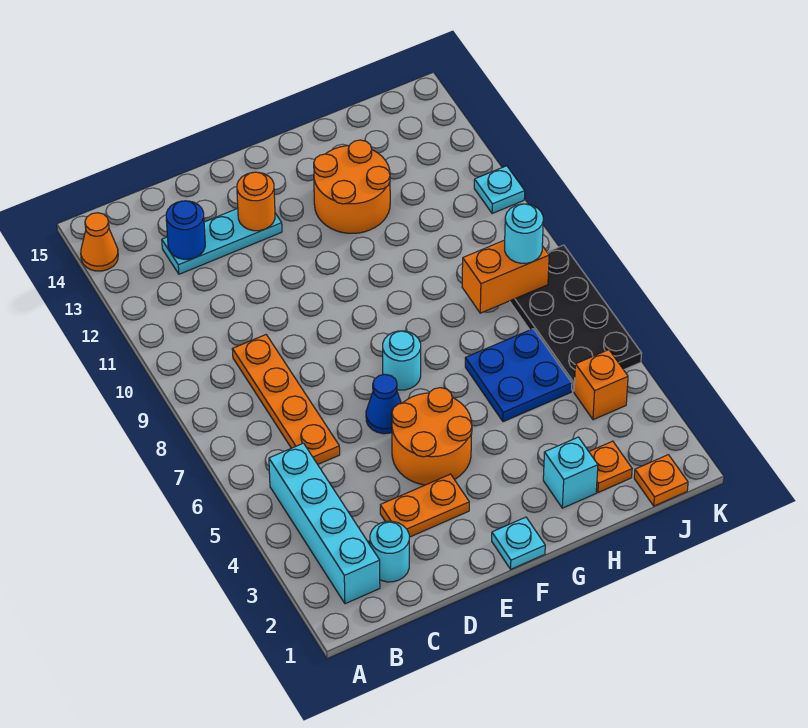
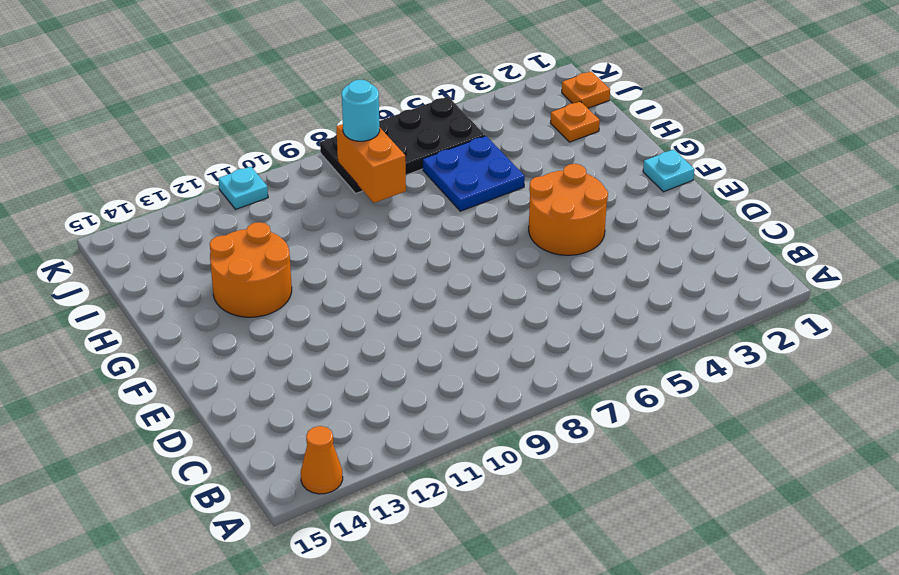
none -> cyan brick B2:B5 level 1
none -> cyan round brick C2 level 1
none -> orange plate C6:C9 level 1

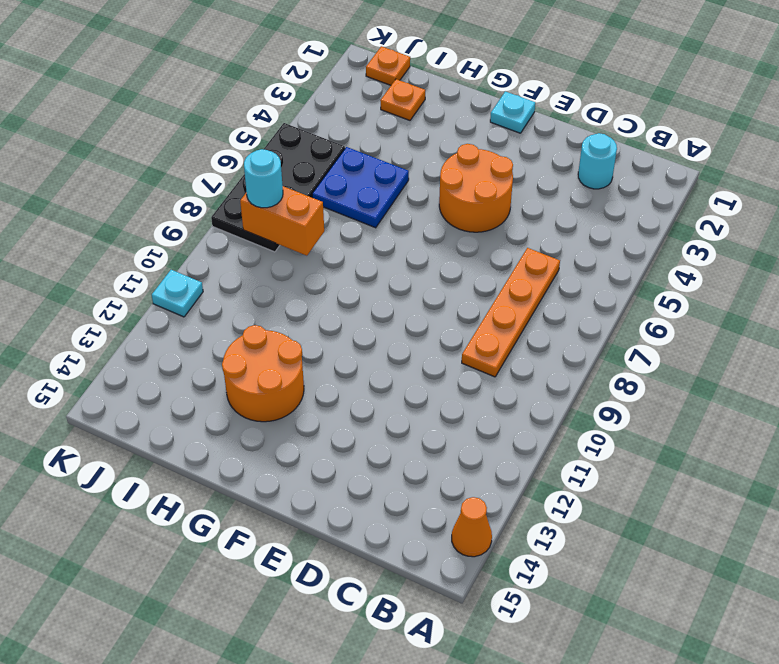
none -> cyan brick B2:B5 level 1
none -> cyan plate C13:E13 level 1
none -> orange plate D3:E3 level 1

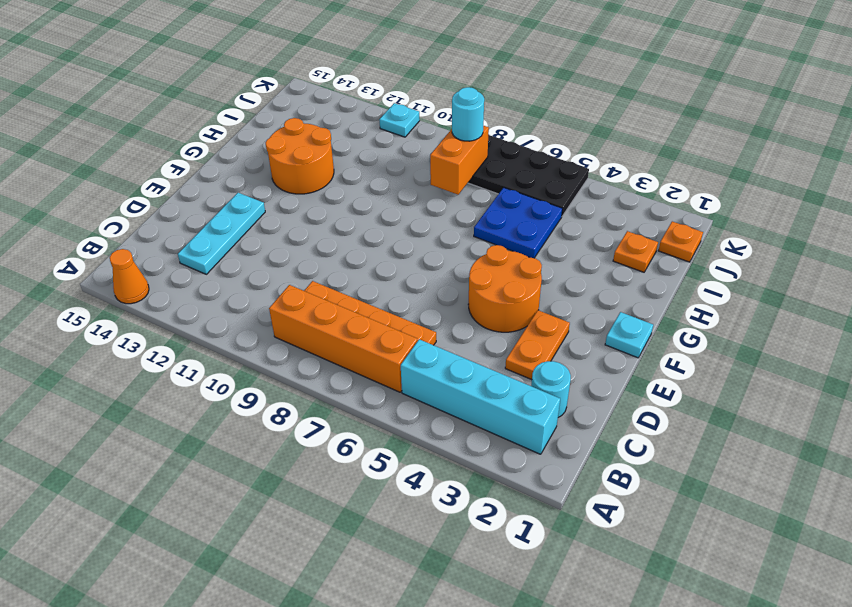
orange brick B6:B9 level 1 -> none
none -> blue cone E6 level 1
none -> cyan round brick F7 level 1
none -> cyan brick H2 level 1

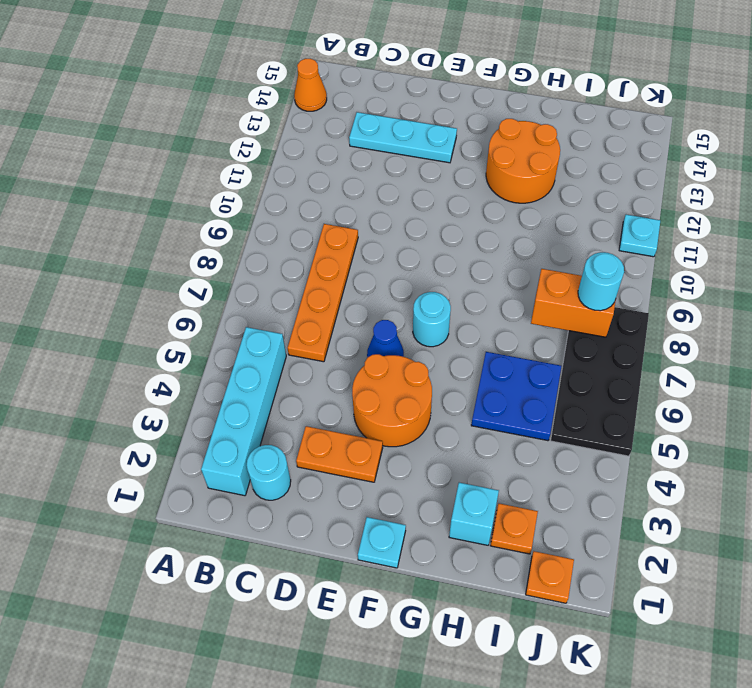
none -> orange brick J4 level 1
none -> blue round brick C13 level 2
none -> orange round brick E13 level 2

